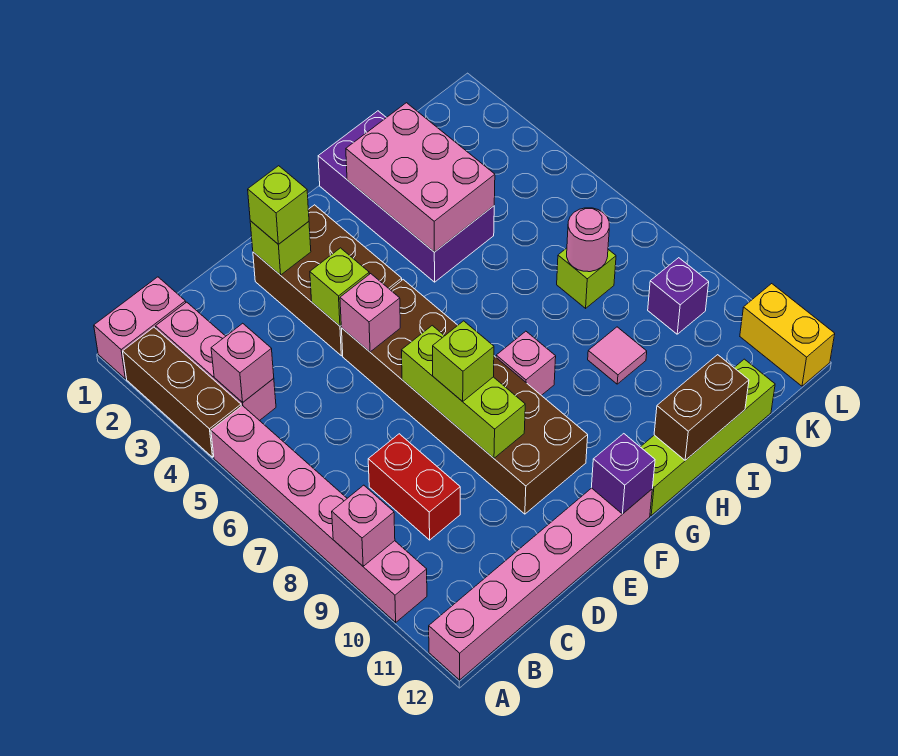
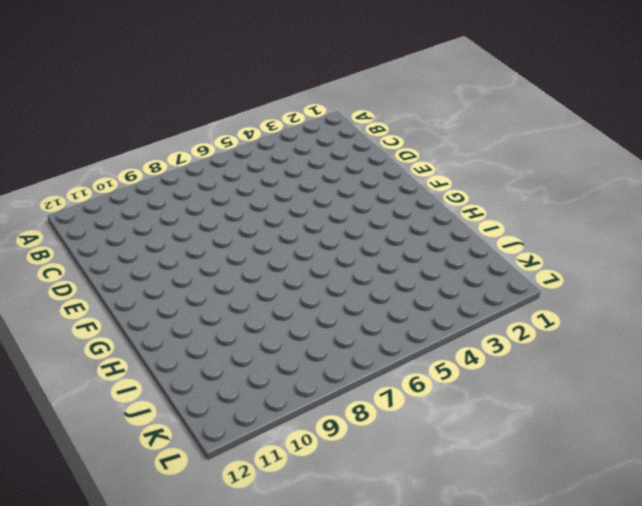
none -> pink brick A1:B1 level 1
none -> brown brick A2:A4 level 1
none -> pink brick A5:A10 level 1

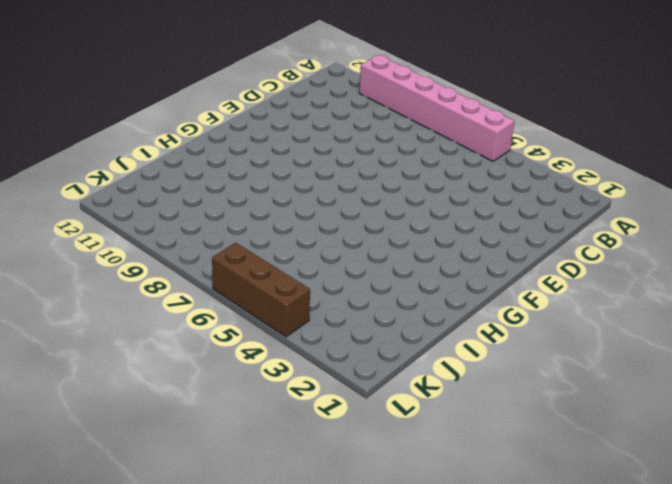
brown brick L4:L6 level 1 -> brown brick A2:A4 level 1
none -> pink brick A1:B1 level 1
none -> pink brick A12:F12 level 1
none -> pink brick B2:B4 level 1

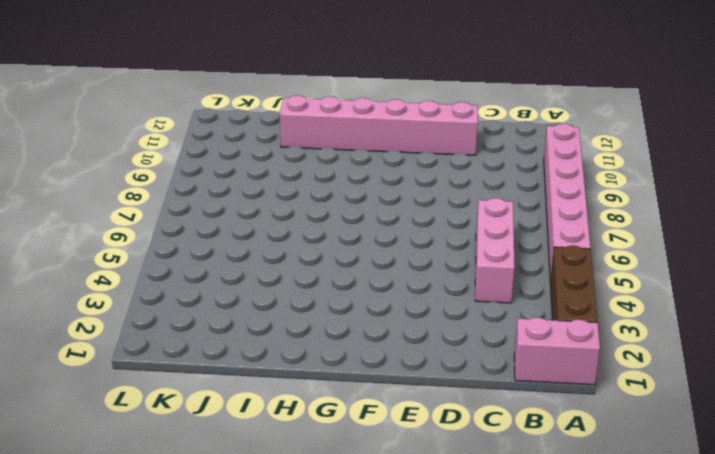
pink brick C4:C6 level 1 -> pink brick B2:B4 level 1
pink brick D11:I11 level 1 -> pink brick A12:F12 level 1
none -> red brick C8:C9 level 1
none -> brown brick E2:F4 level 1
none -> brown brick E5:F10 level 1

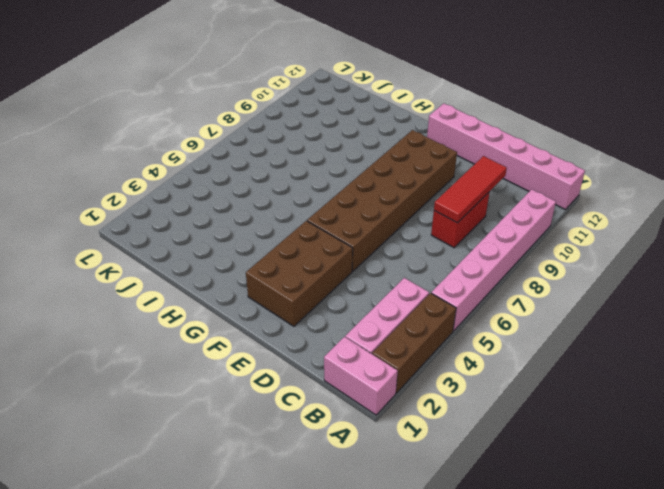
red tile C8:C10 level 2 -> none
none -> pink brick G8 level 1
none -> lime brick G12:J12 level 1
none -> purple brick H1:I4 level 1

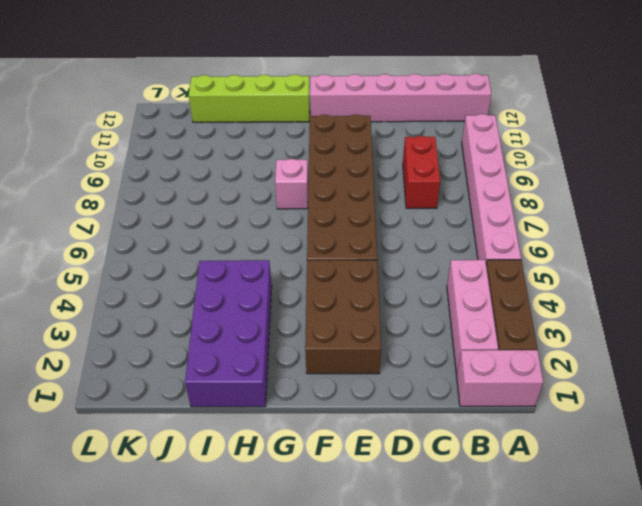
none -> pink tile I9 level 1
none -> lime brick J7 level 1
none -> purple brick K9 level 1

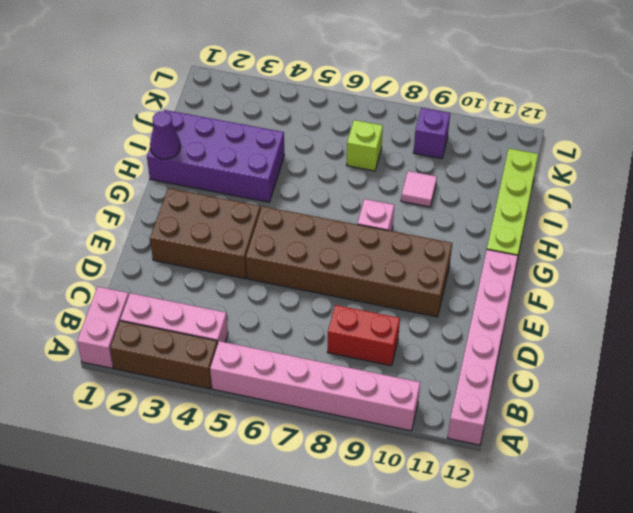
purple cone H1 level 2 -> none
none -> yellow brick L11:L12 level 1
none -> pink brick A9 level 2
none -> pink brick B4 level 2

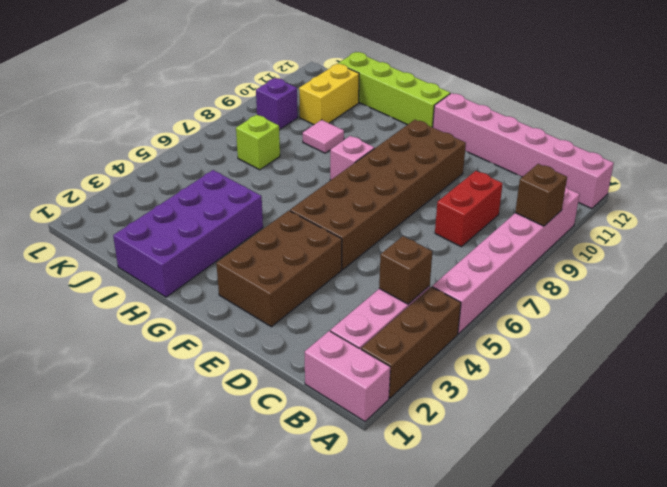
brown brick A9 level 2 -> pink brick A9 level 2
brown brick B4 level 2 -> pink brick B4 level 2
yellow brick J10:J11 level 1 -> yellow brick L11:L12 level 1
none -> lime brick E2 level 2
none -> lime brick E4 level 2
none -> pink brick E5 level 2

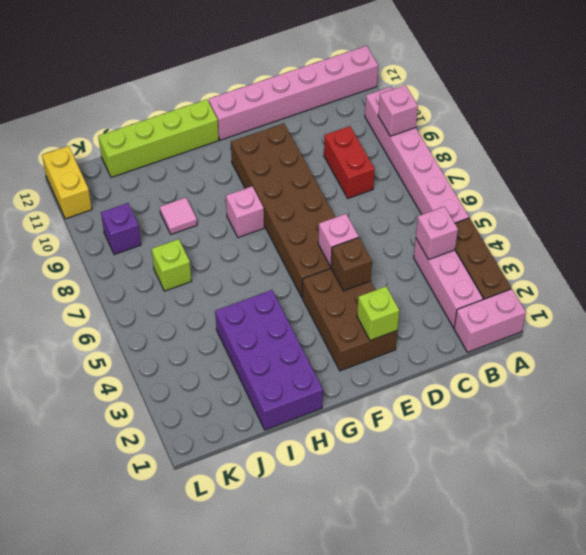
brown brick E4 level 2 -> lime brick E4 level 2
none -> lime brick E7:E9 level 2
none -> purple brick F12 level 2
none -> pink brick H2:I4 level 2

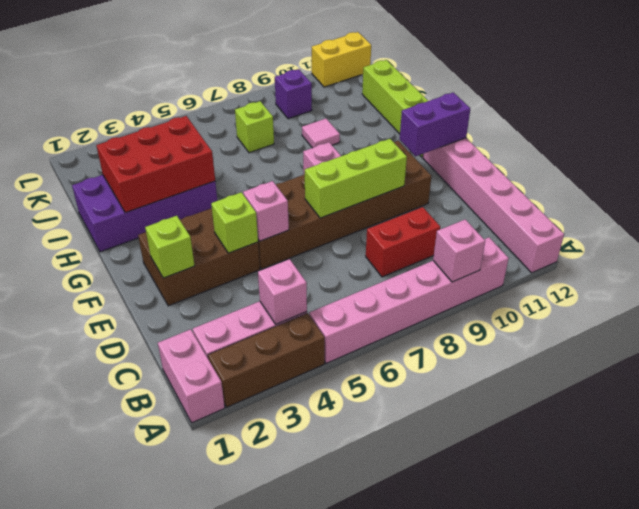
purple brick F11:F12 level 2 -> purple brick F12 level 2
red brick H2:I4 level 2 -> pink brick H2:I4 level 2
none -> brown brick H12:I12 level 2
none -> pink round brick J7 level 2
none -> lime brick E2 level 3

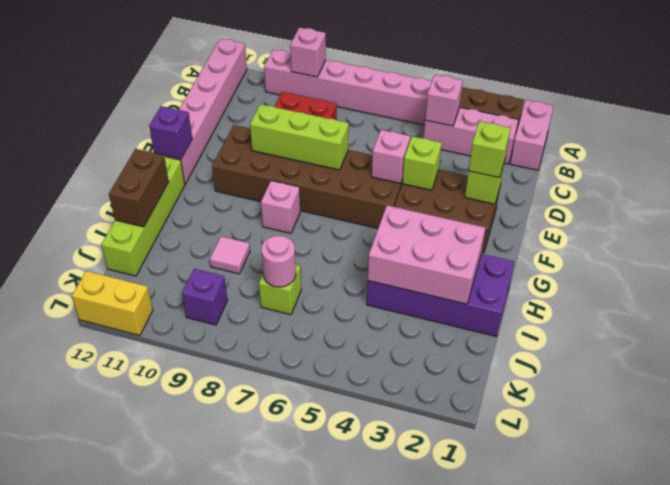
none -> lime brick E8 level 3

